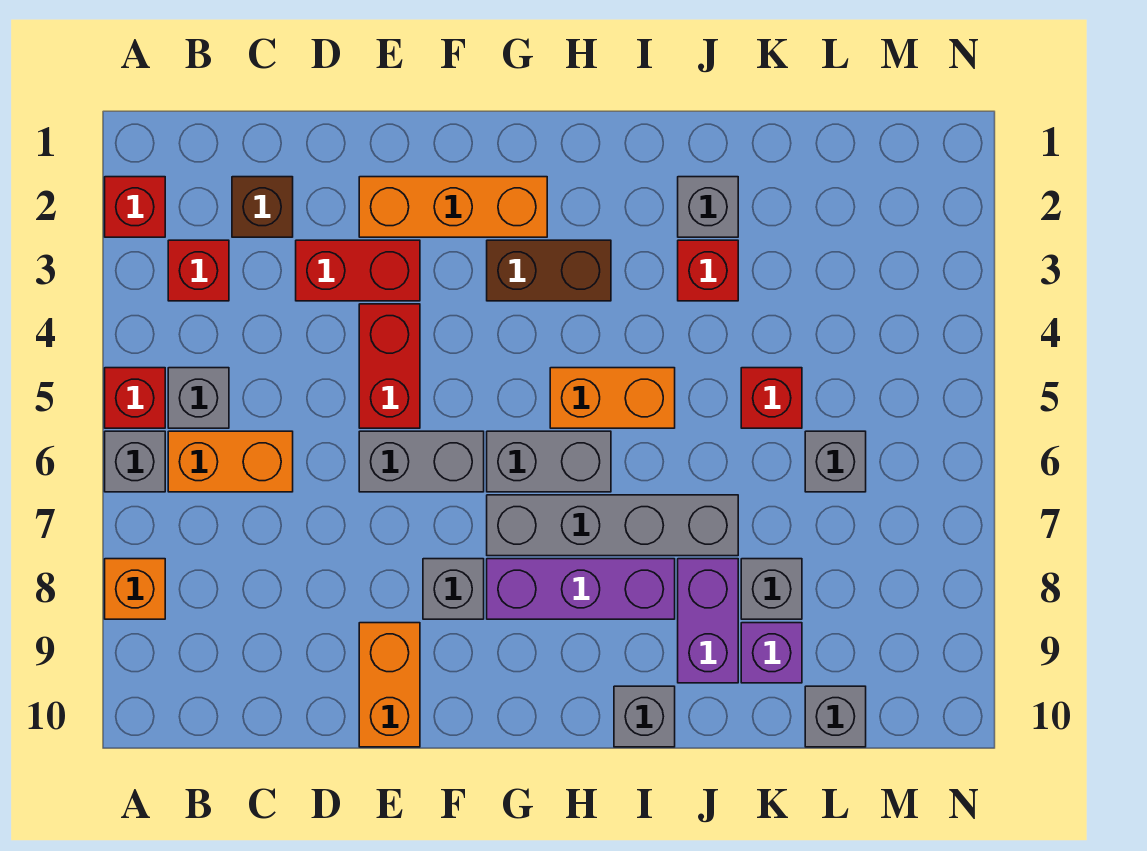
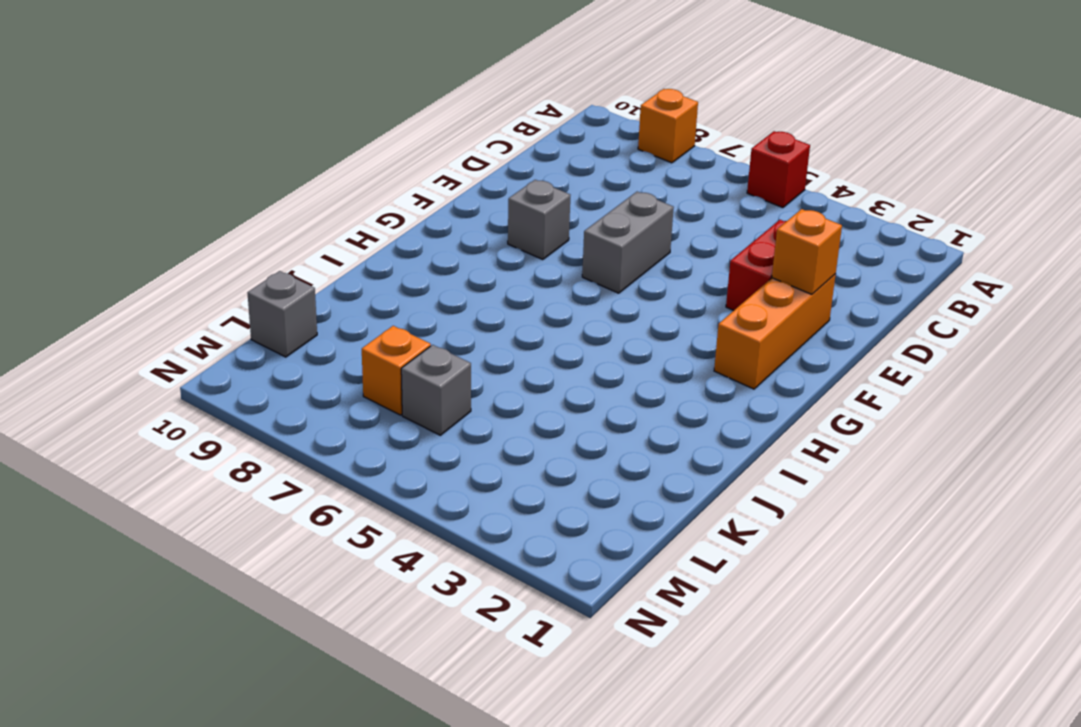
orange brick E2 level 2 -> none
orange brick L7 level 1 -> none
none -> red brick A2 level 1
none -> grey brick A6 level 1
none -> red brick B3 level 1

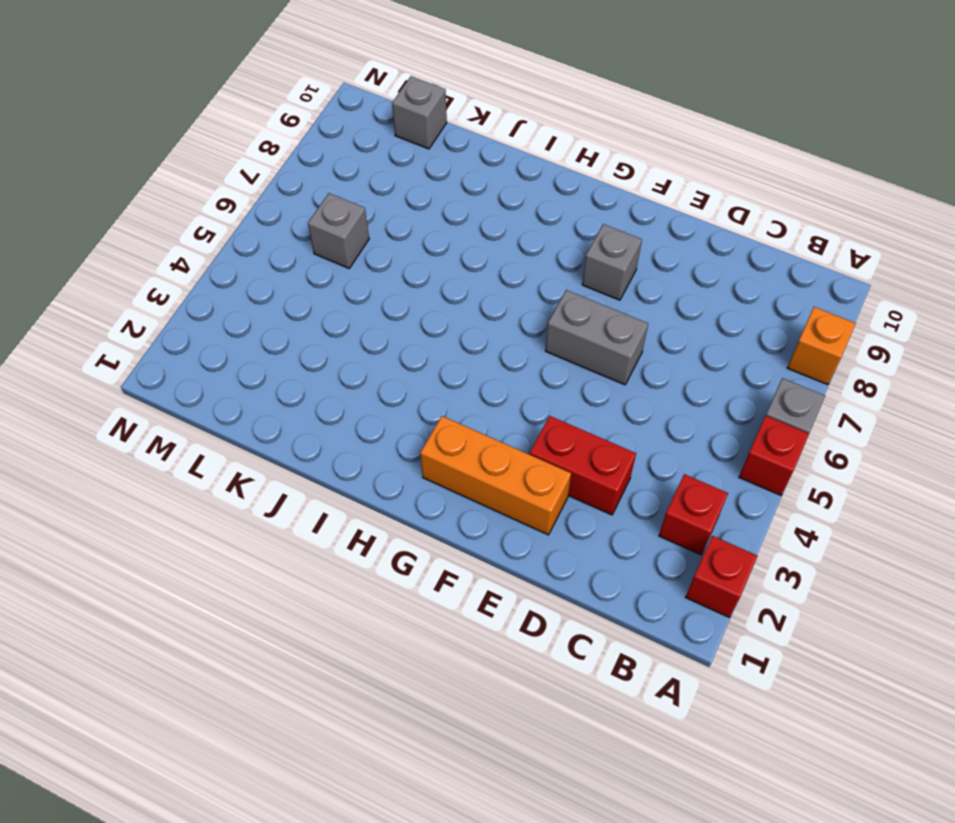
none -> grey brick B5 level 1
none -> orange brick B6:C6 level 1
none -> brown brick C2 level 1

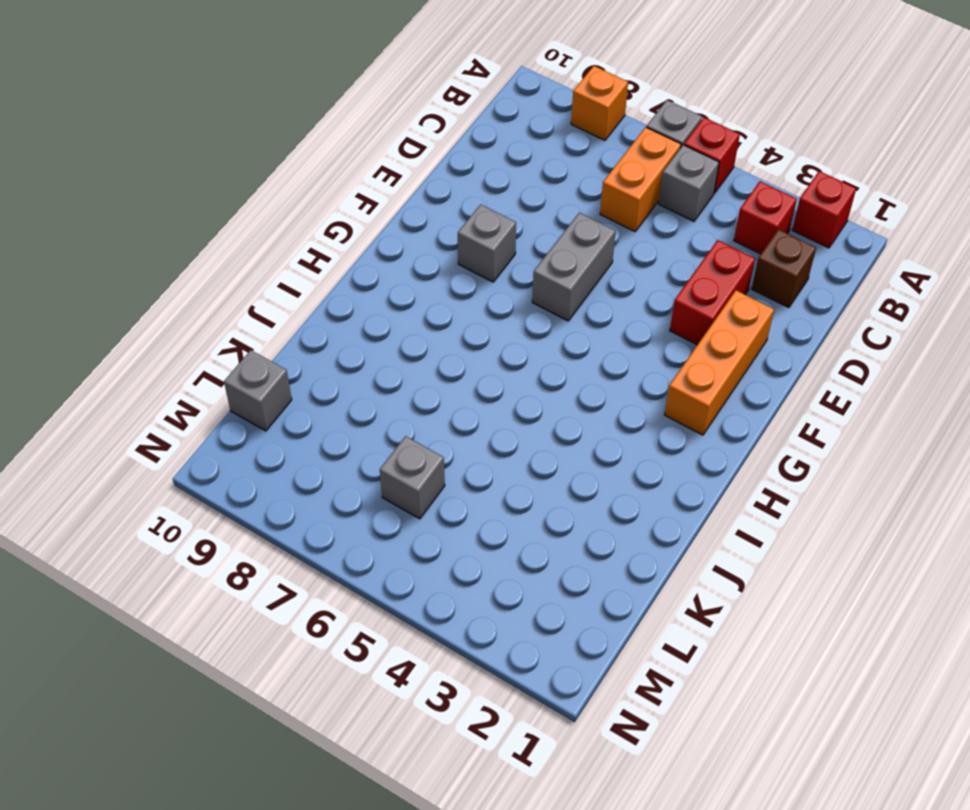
none -> red brick E4:E5 level 1
none -> orange brick E9:E10 level 1
none -> brown brick G3:H3 level 1

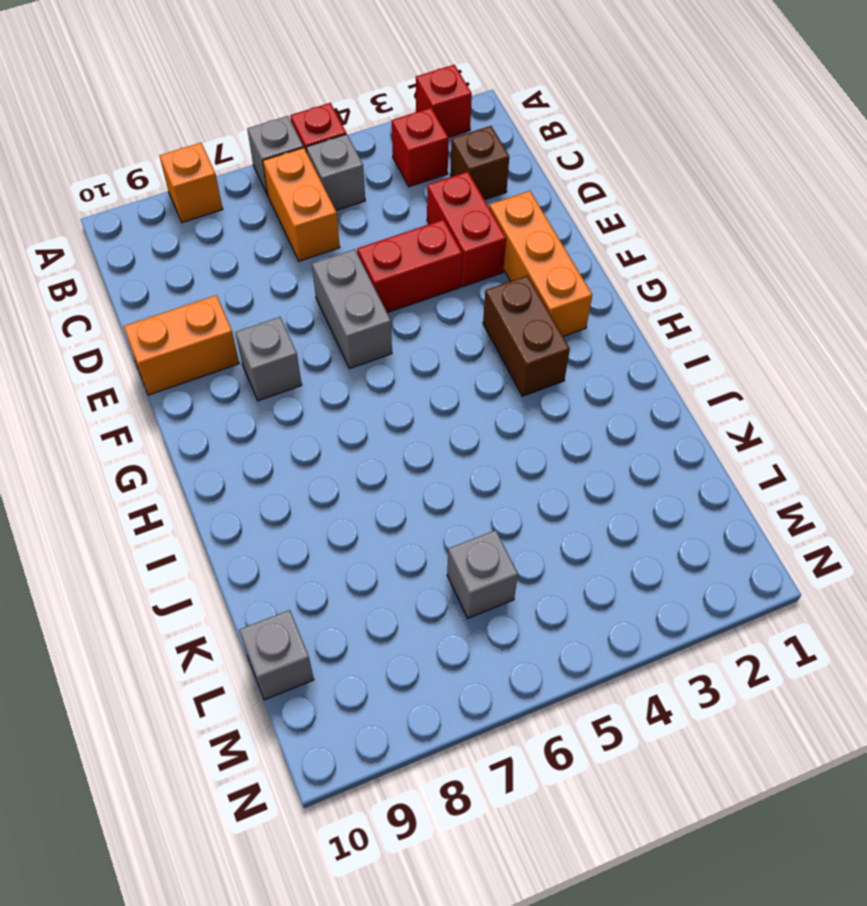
none -> grey brick G6:H6 level 1
none -> grey brick G7:J7 level 1
none -> purple brick G8:I8 level 1

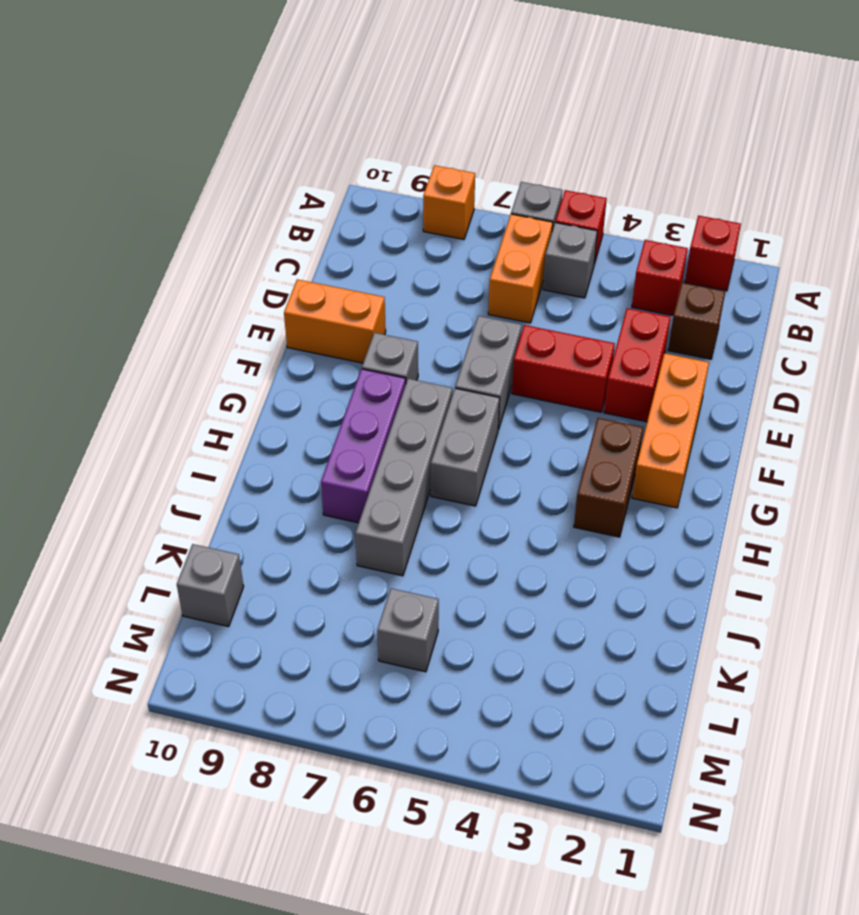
none -> orange brick H5:I5 level 1
none -> grey brick I10 level 1
none -> grey brick J2 level 1

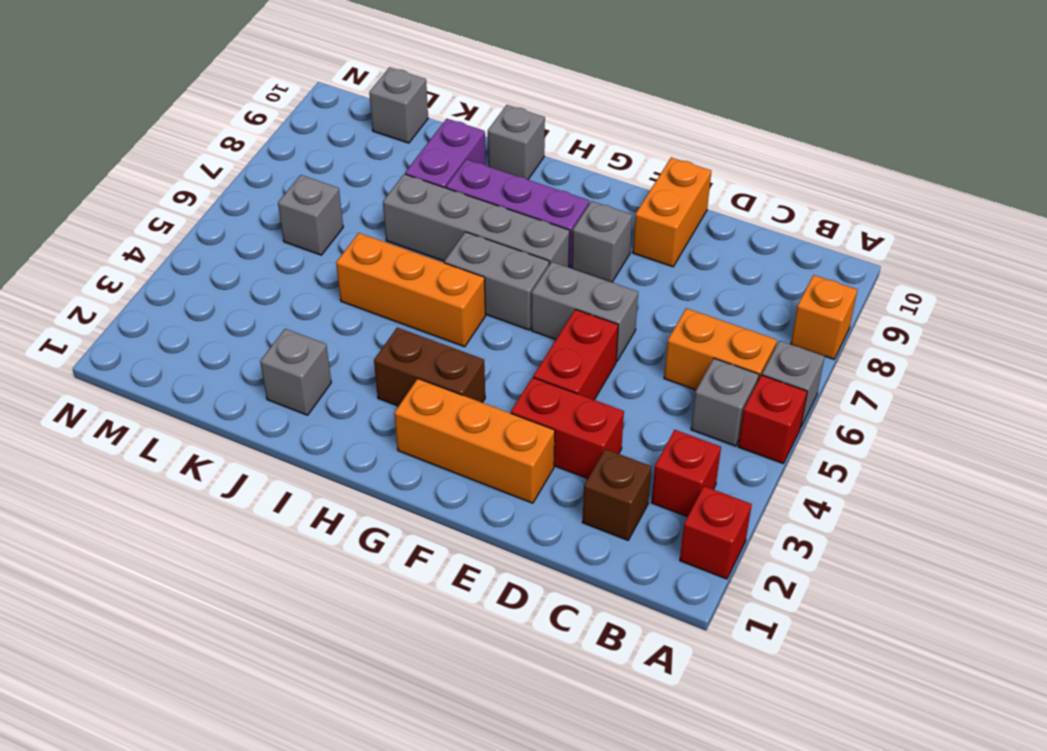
orange brick H5:J5 level 1 -> orange brick H5:I5 level 1
none -> red brick J3 level 1
none -> red brick K5 level 1
none -> grey brick K8 level 1

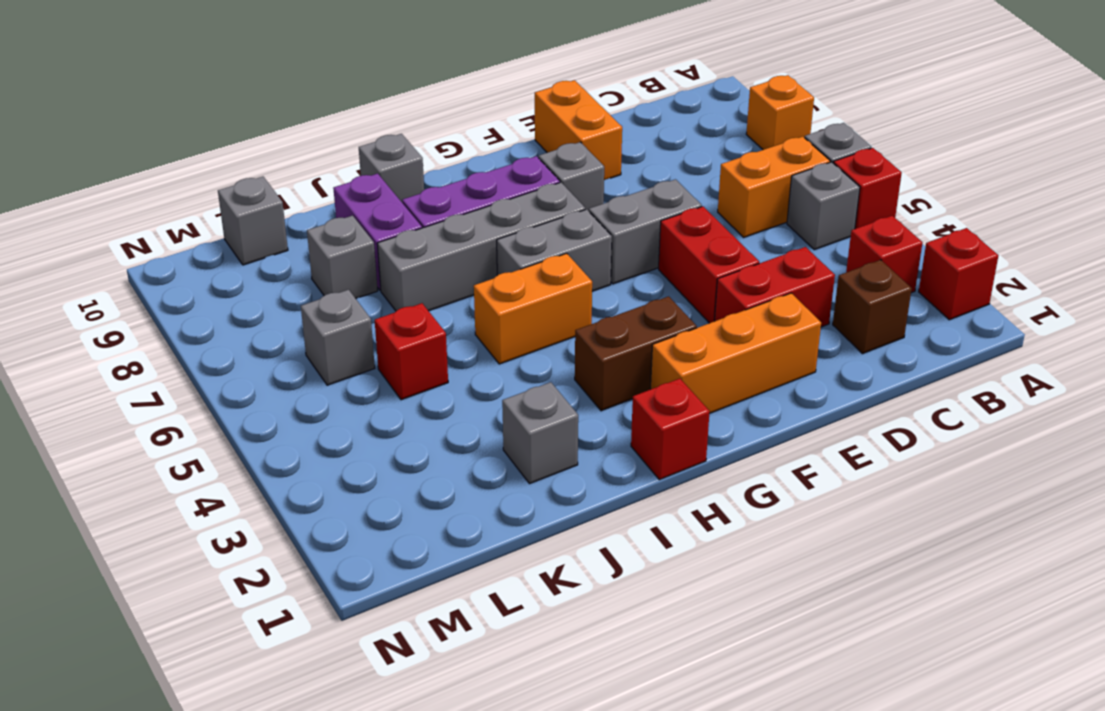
red brick H1 level 1 -> red brick J3 level 1
none -> purple brick K9 level 1

